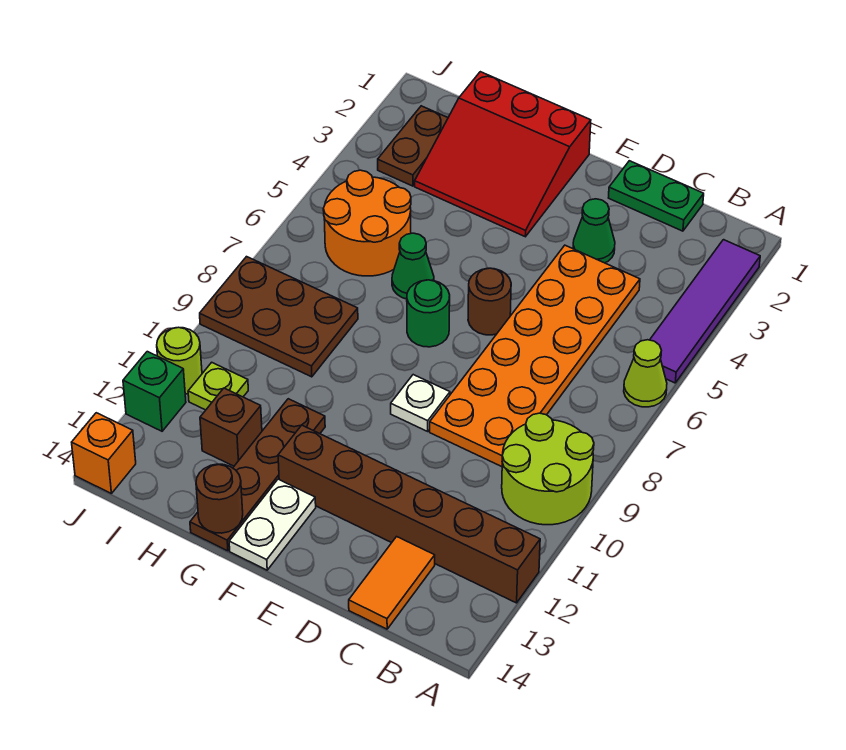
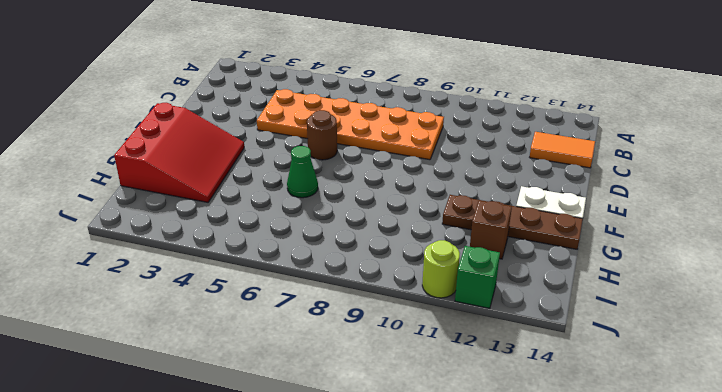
none -> purple tile A2:A5 level 1
none -> lime cone A6 level 1
none -> lime round brick A9:B10 level 1

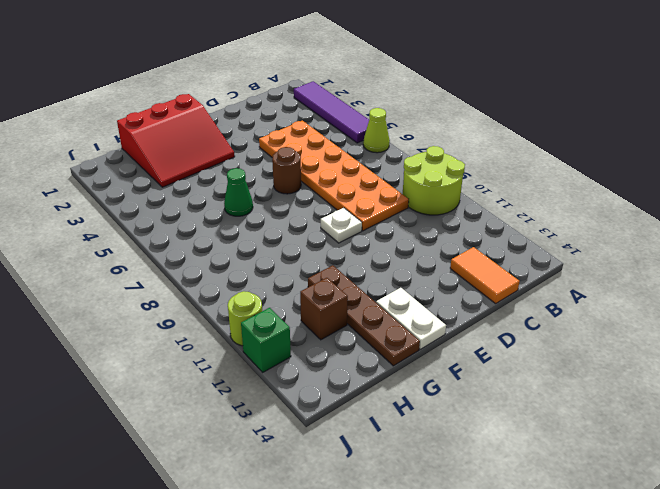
none -> brown brick A12:F12 level 1
none -> green plate C1:D1 level 1
none -> green cone D3 level 1

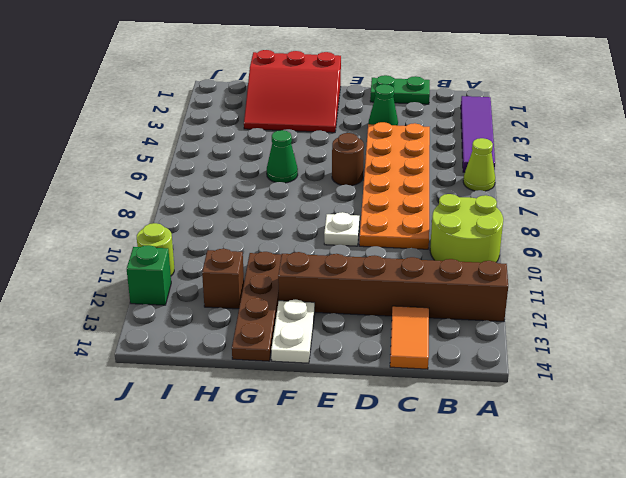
none -> green round brick F7 level 1
none -> orange round brick H5:I6 level 1
none -> brown plate H8:J9 level 1

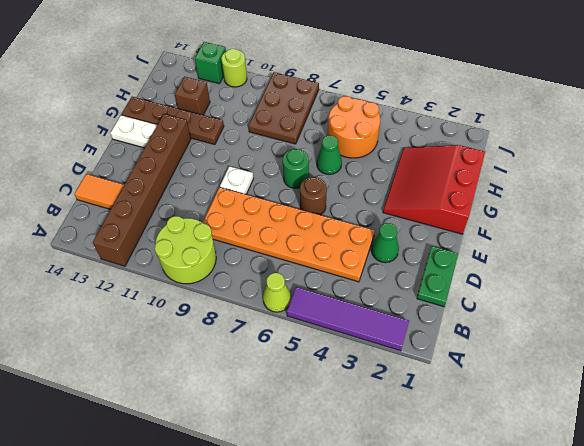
none -> brown plate I2:I3 level 1
none -> lime plate I11 level 1
none -> orange brick J14 level 1

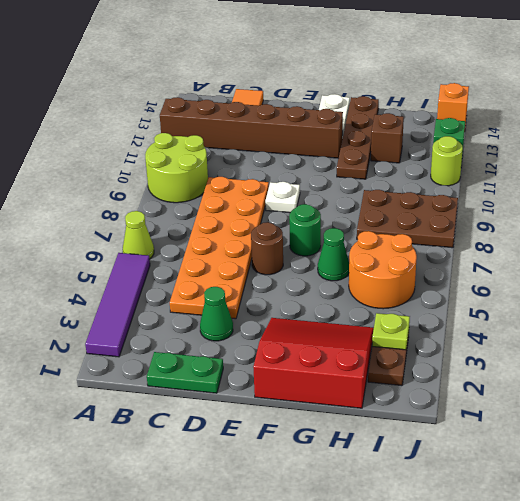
lime plate I3 level 2 -> lime plate I11 level 1
none -> brown round brick G14 level 2

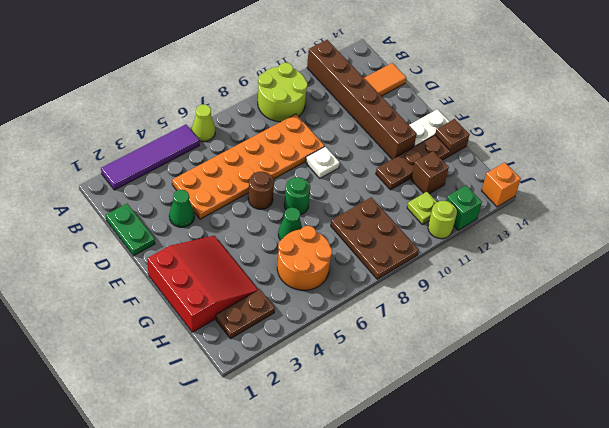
brown plate G14 level 2 -> brown round brick G14 level 2

